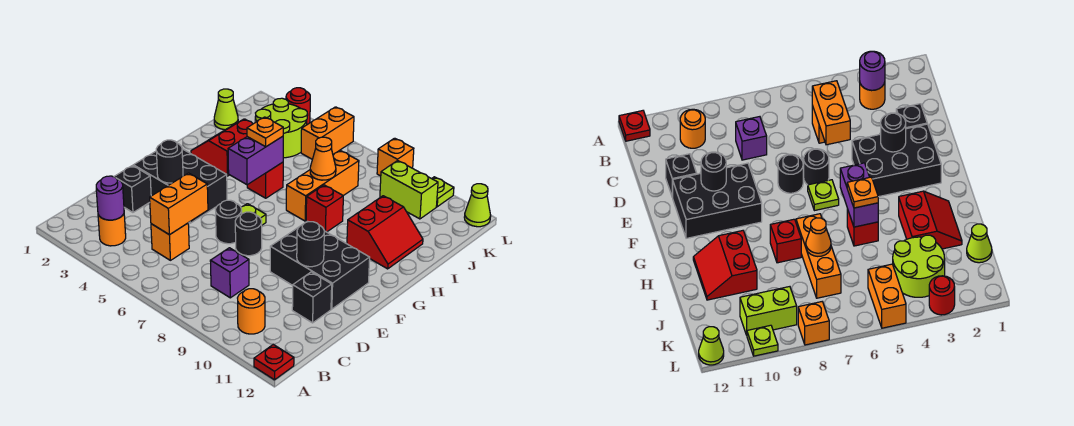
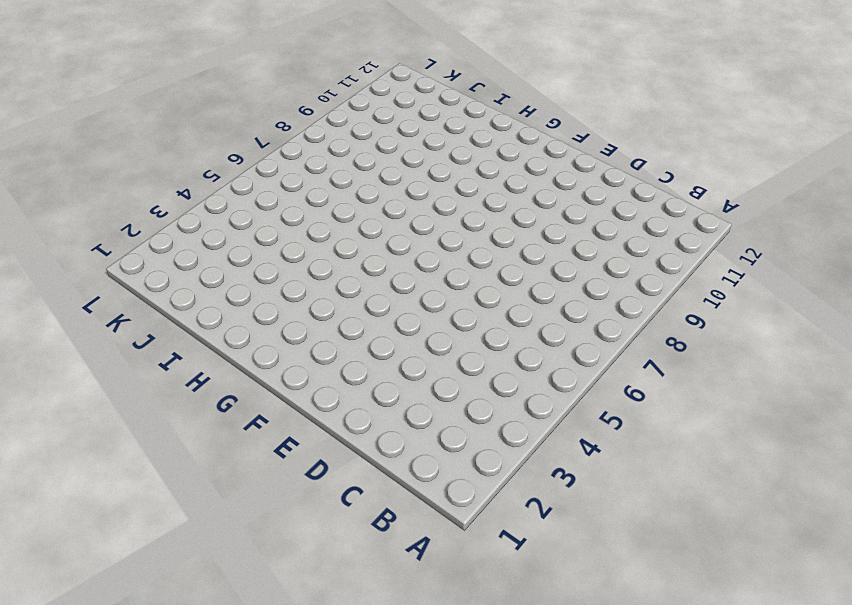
none -> red plate A12 level 1
none -> orange round brick B3 level 1
none -> orange round brick B10 level 1
none -> orange brick C5 level 1

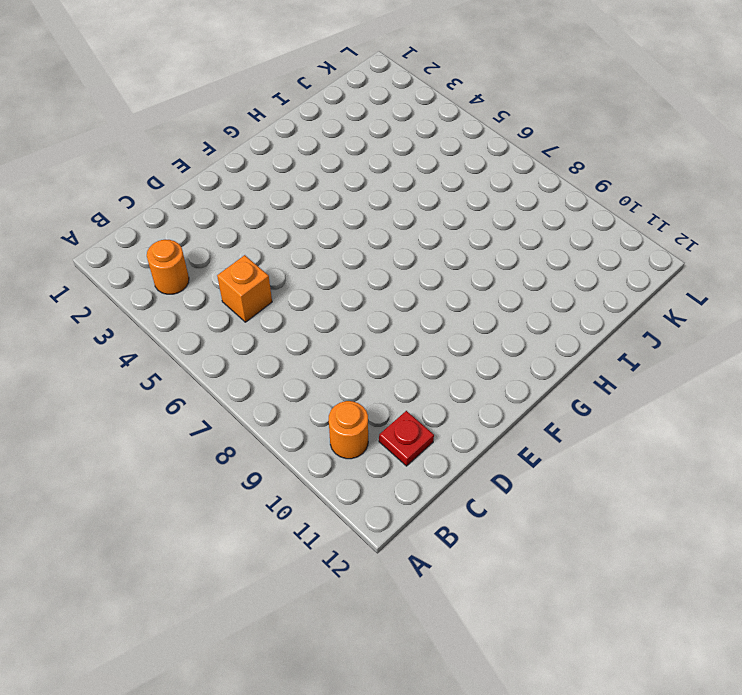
red plate C11 level 1 -> red plate A12 level 1
none -> purple brick C8 level 1
none -> black brick D2 level 1
none -> black brick D11 level 1
none -> black brick E2:F4 level 1

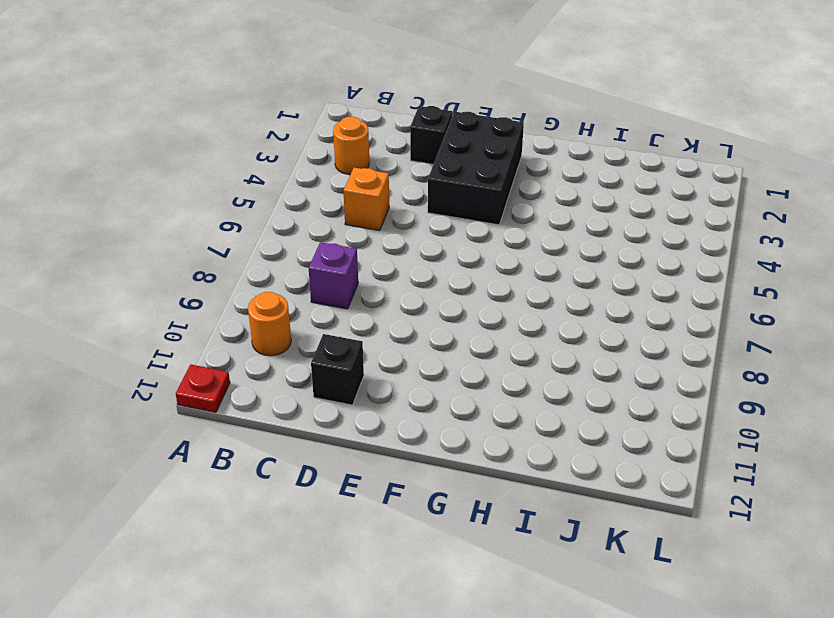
none -> black round brick E6 level 1
none -> black round brick E7 level 1
none -> black brick E9:F11 level 1
none -> lime plate F6 level 1

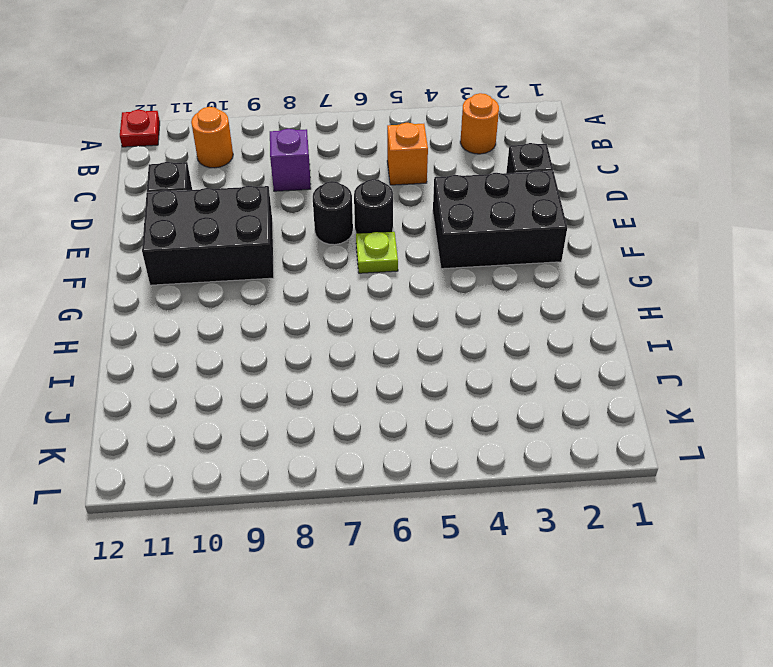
none -> red slope H2:I3 level 1 top 3
none -> red brick H5 level 1
none -> orange brick H7:J7 level 1
none -> red brick H8 level 1

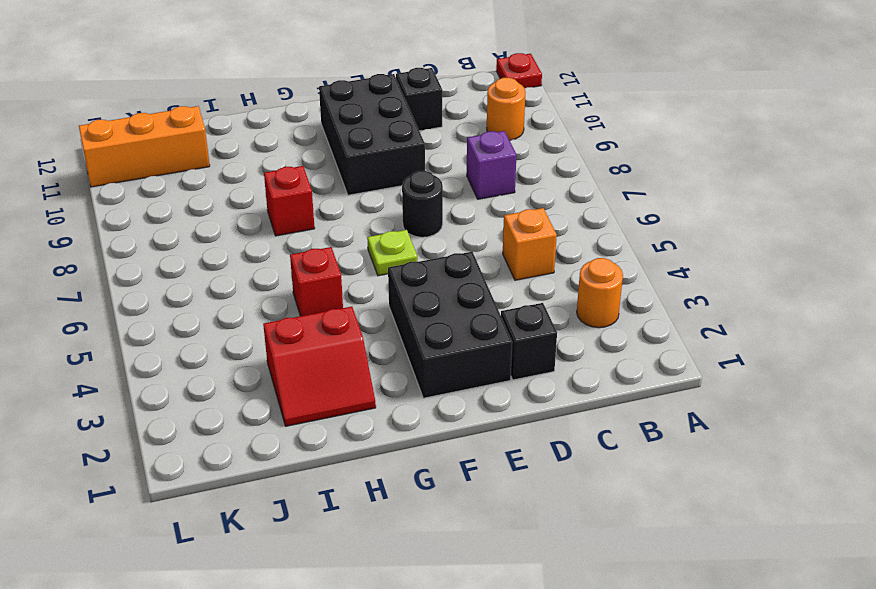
orange brick J11:L11 level 1 -> orange brick H7:J7 level 1
none -> black round brick E6 level 1
none -> red slope H10:I11 level 1 top 10
none -> lime cone J1 level 1
none -> lime round brick J3:K4 level 1

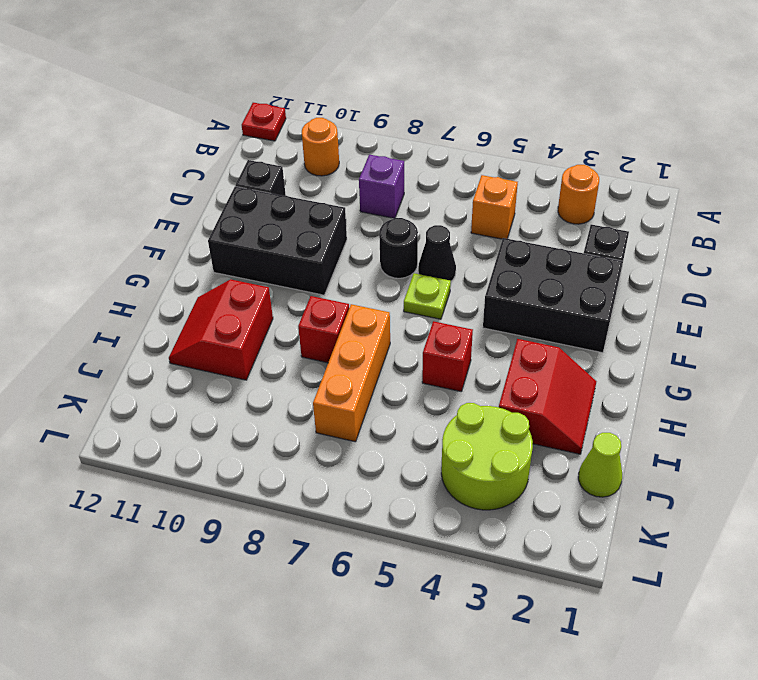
black cone E6 level 1 -> black round brick E6 level 1
none -> orange brick K5:L5 level 1
none -> lime brick K9:K10 level 1
none -> red round brick L3 level 1
none -> orange brick L8 level 1

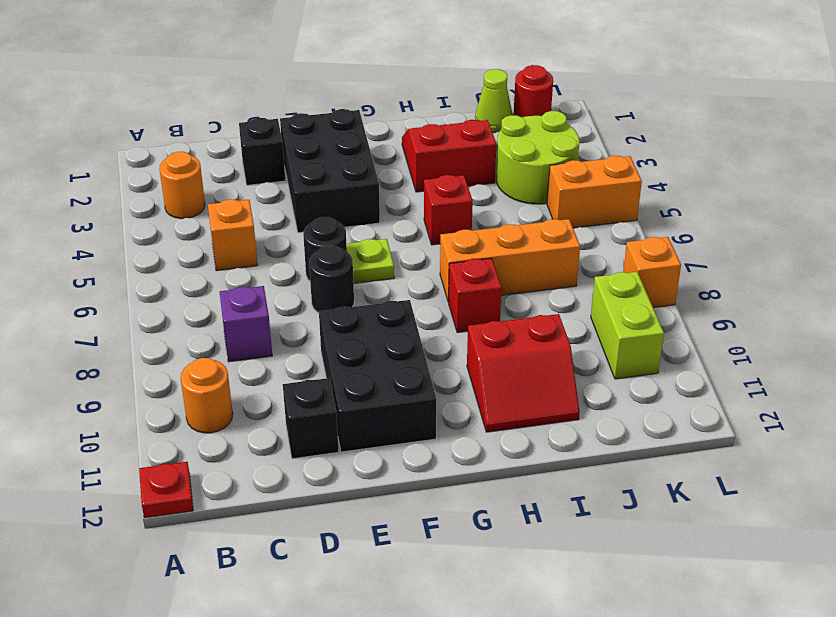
red round brick K1 level 1 -> red round brick L3 level 1
none -> lime plate L10 level 1
none -> lime cone L12 level 1
none -> purple round brick B3 level 2
none -> orange brick C5:D5 level 2

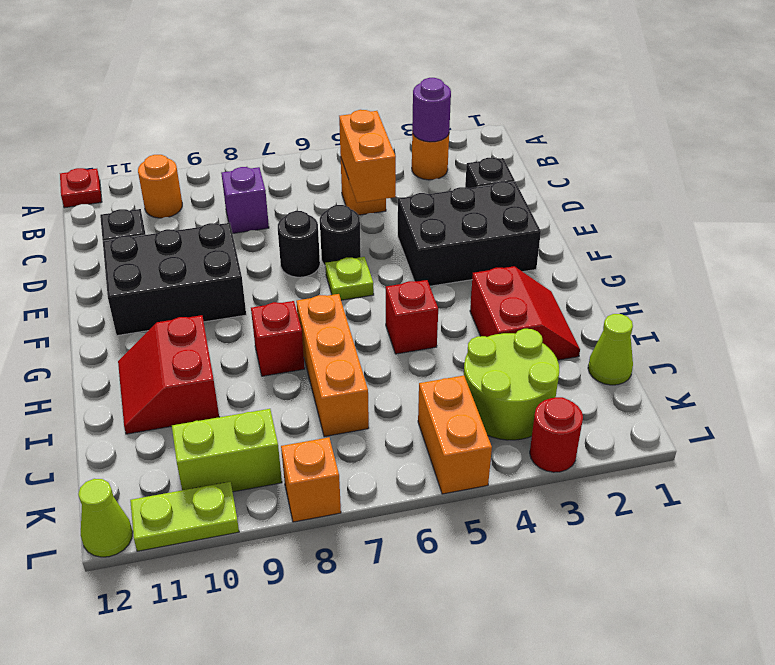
lime plate L10:L11 level 1 -> lime plate L10 level 1
none -> black round brick E3 level 2
none -> black round brick E10 level 2
none -> purple brick G5:H5 level 2
none -> orange cone I7 level 2

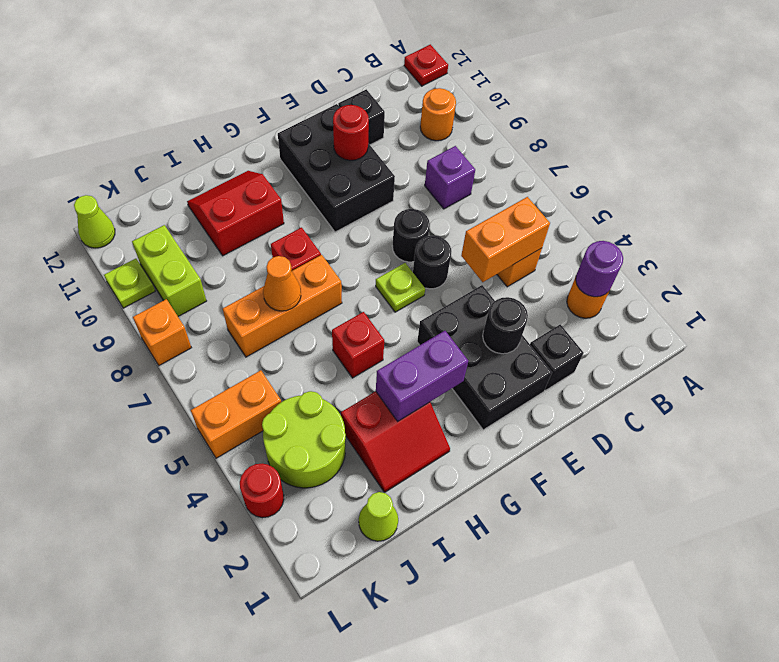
red round brick E10 level 2 -> black round brick E10 level 2
purple brick G3:H3 level 2 -> purple brick G5:H5 level 2
none -> orange plate H5 level 3

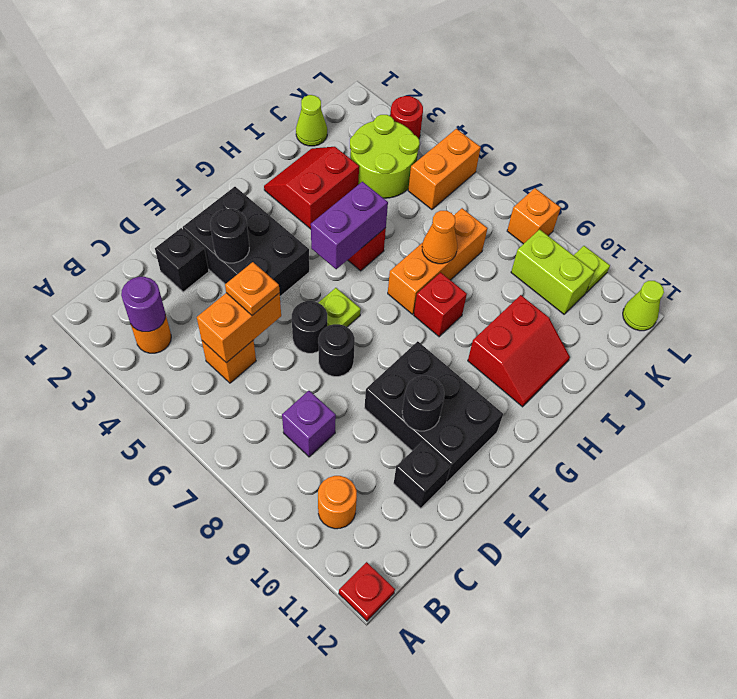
orange plate D5 level 3 -> orange plate H5 level 3

